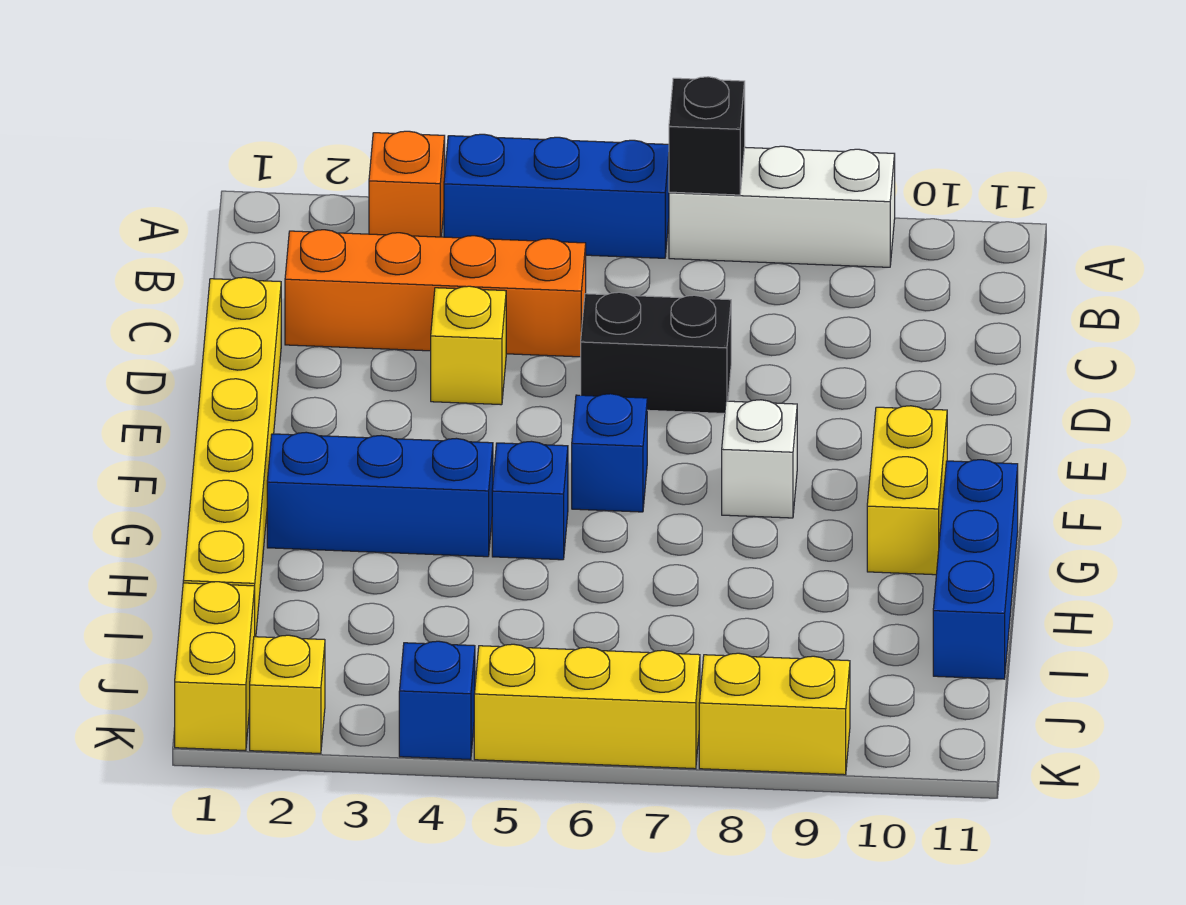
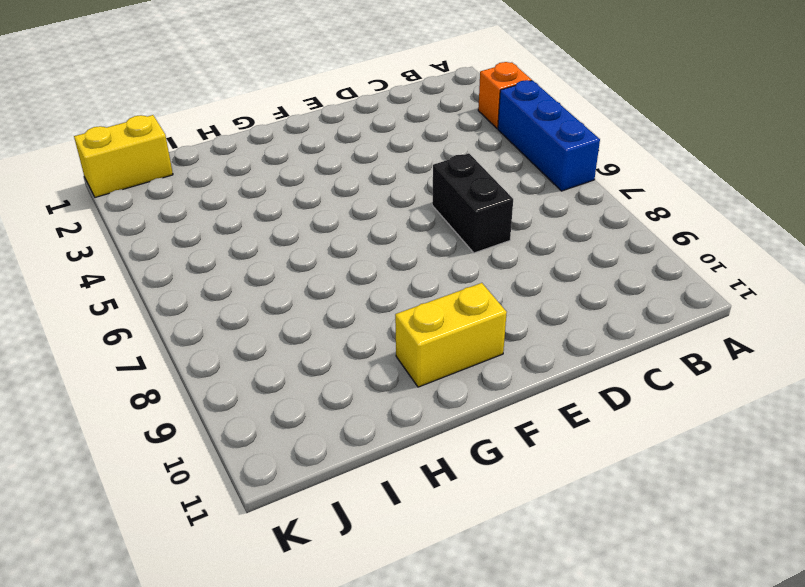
none -> white brick A7:A9 level 1
none -> orange brick C2:C5 level 1
none -> yellow brick D1:I1 level 1

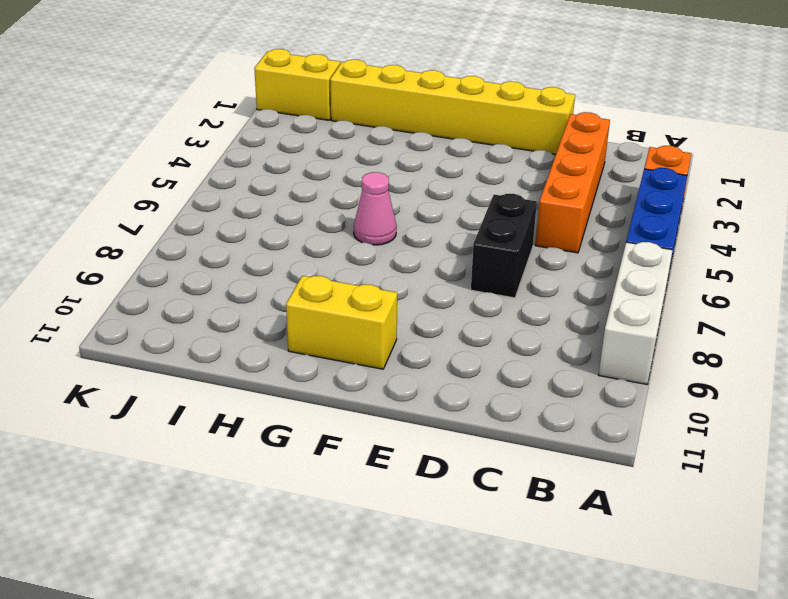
pink cone G6 level 1 -> none
none -> yellow brick D4 level 1
none -> blue brick F6 level 1
none -> white brick F8 level 1

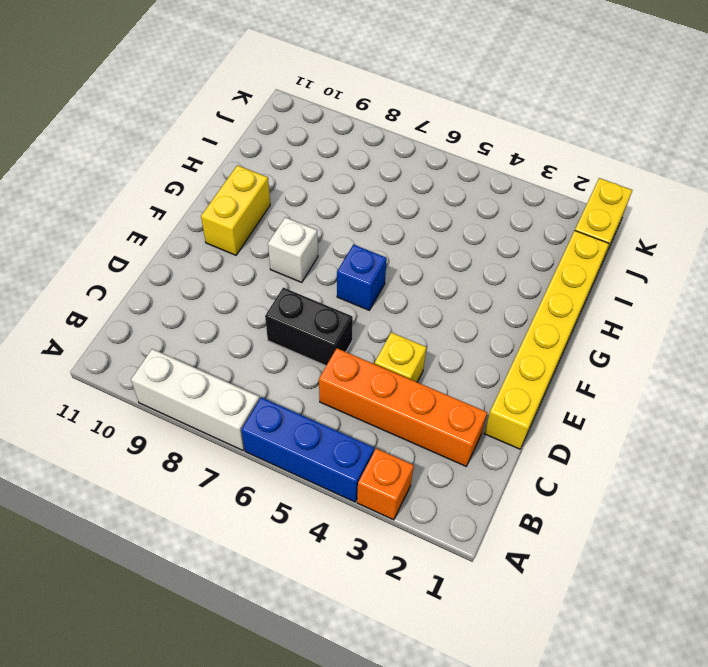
none -> blue brick G2:G4 level 1
none -> blue brick G5 level 1
none -> blue brick G11:I11 level 1

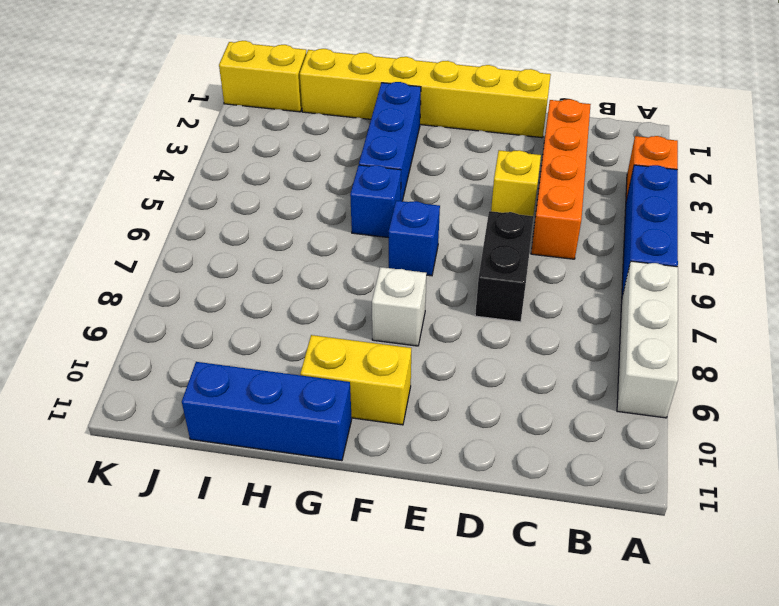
none -> yellow brick K2 level 1
none -> blue brick K4 level 1
none -> yellow brick K5:K7 level 1

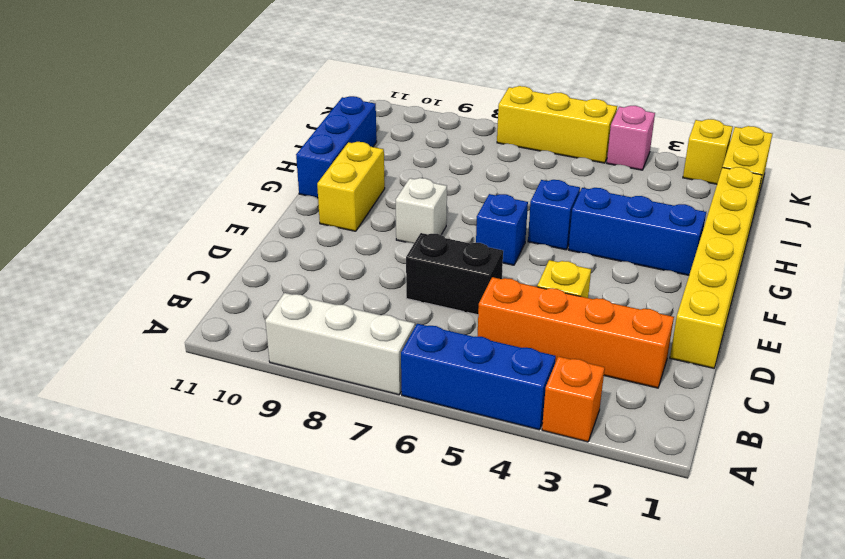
pink brick K4 level 1 -> blue brick K4 level 1
none -> yellow brick K8:K9 level 1
none -> black brick A7 level 2

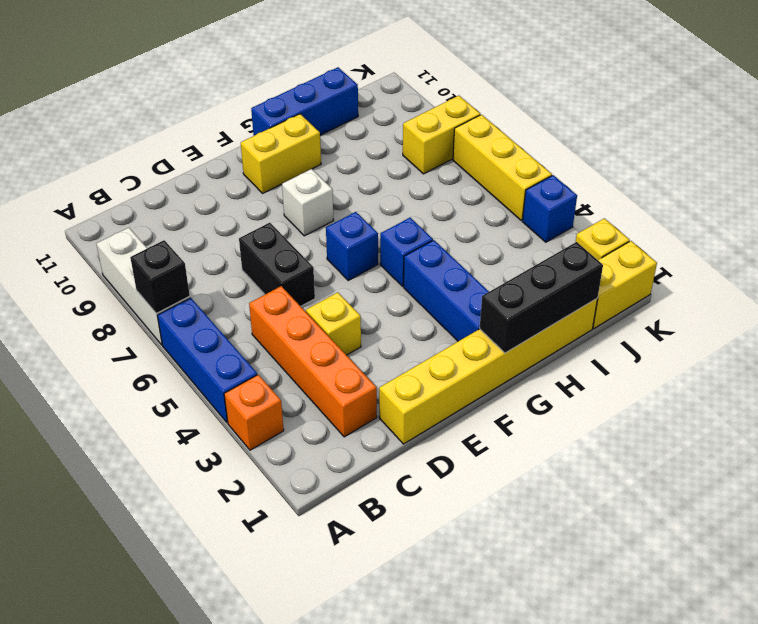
black brick G1:I1 level 2 -> none
yellow brick J8:K8 level 1 -> yellow brick K8:K9 level 1

